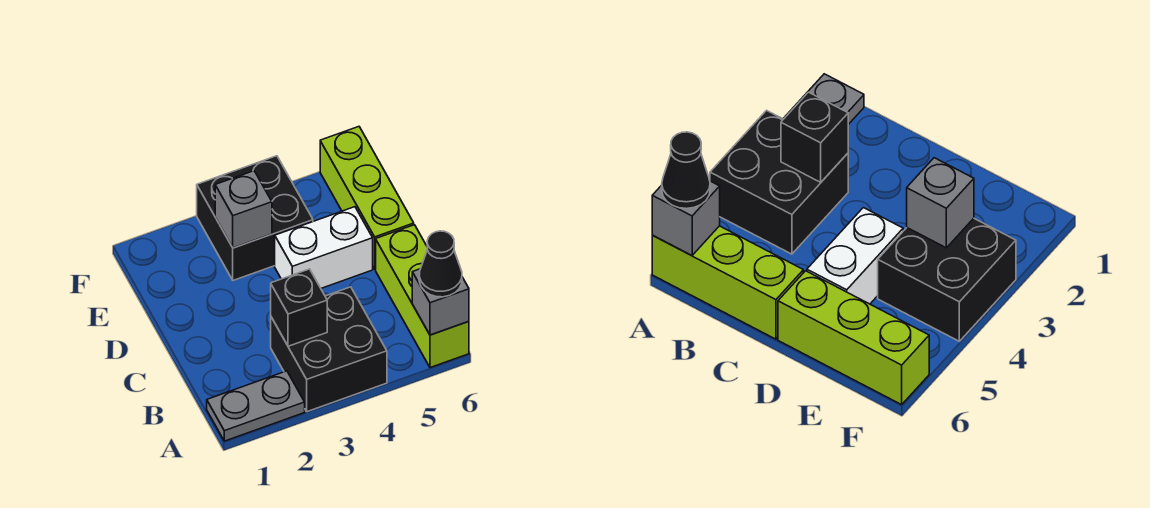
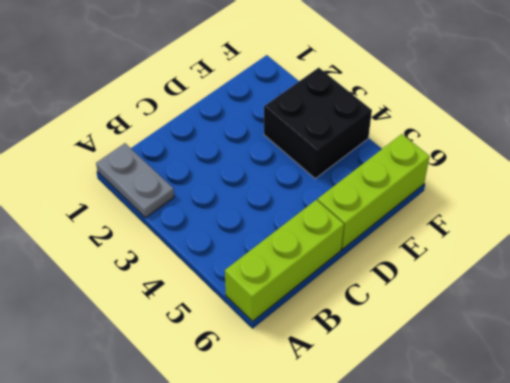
none -> black brick A3:B4 level 1
none -> white brick D4:D5 level 1

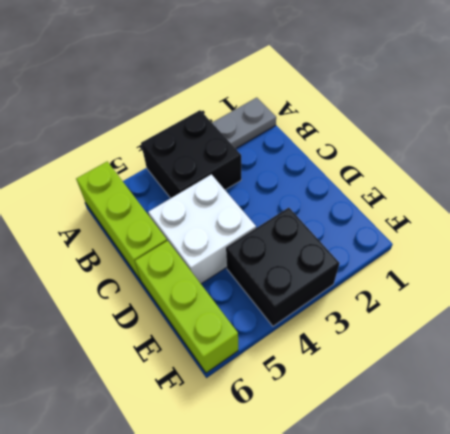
white brick C4:D5 level 1 -> white brick D4:D5 level 1
none -> grey brick A6 level 2
none -> black brick B3 level 2

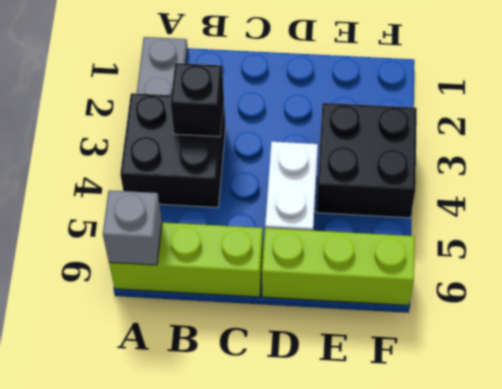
none -> grey brick E3 level 2
none -> black cone A6 level 3

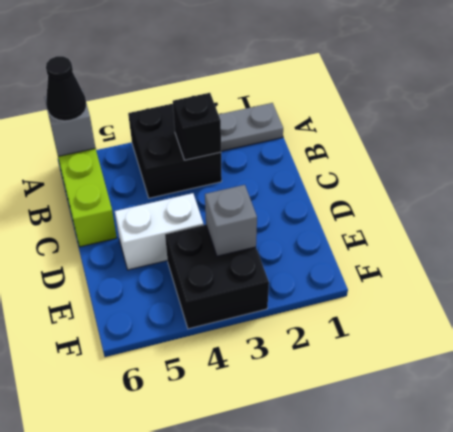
none -> lime brick D6:F6 level 1

